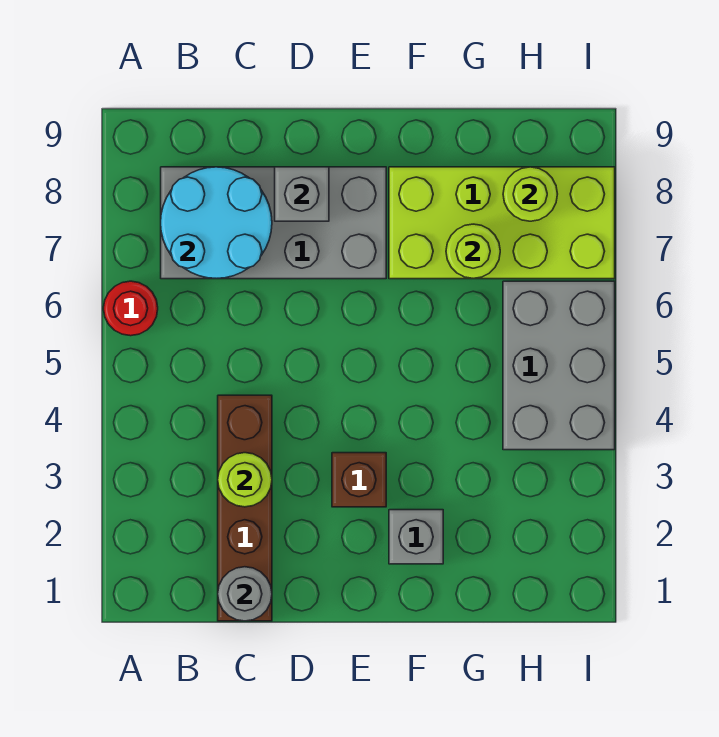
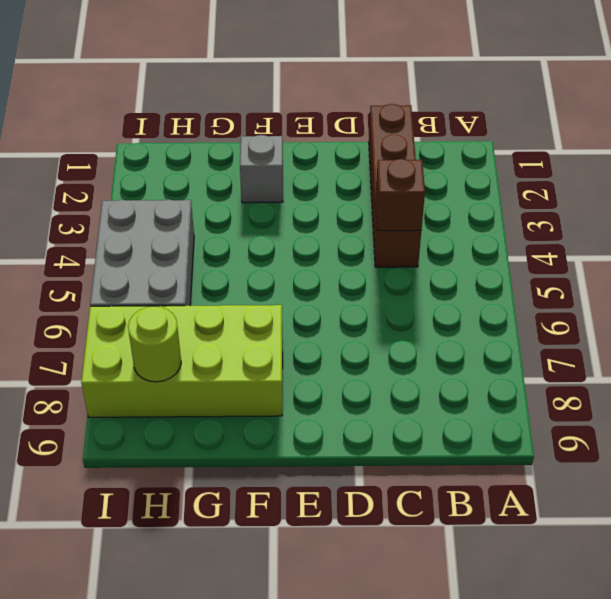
brown brick C4 level 2 -> brown brick E3 level 1
none -> red round brick A6 level 1
none -> grey brick B7:E8 level 1
none -> cyan round brick B7:C8 level 2

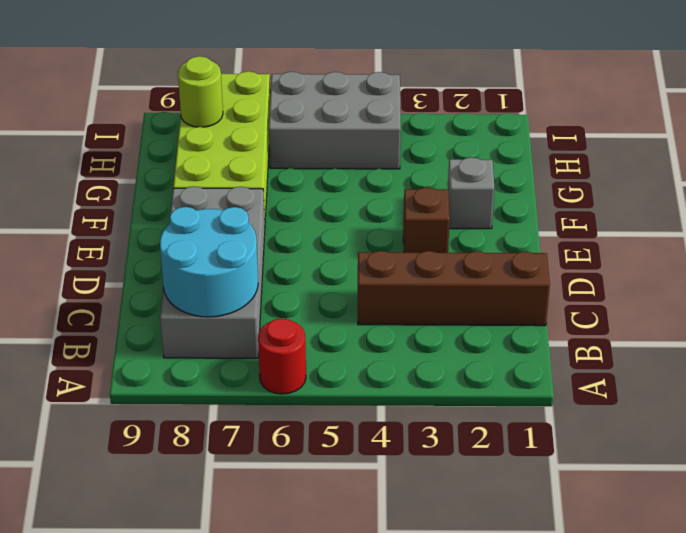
none -> grey round brick C1 level 2
none -> lime round brick C3 level 2
none -> grey brick D8 level 2

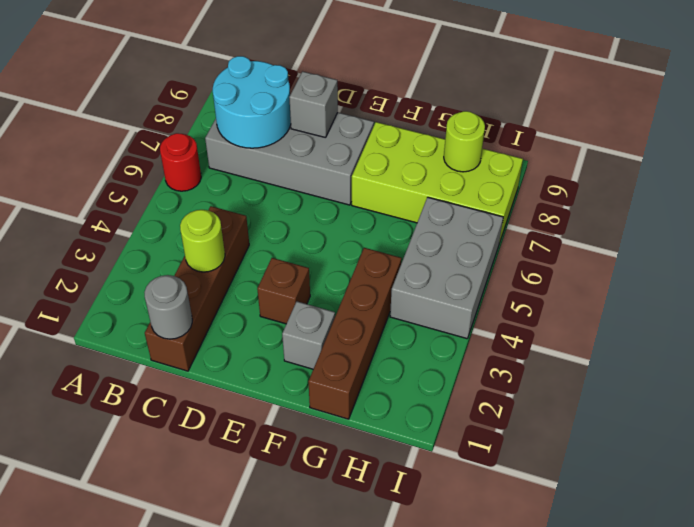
brown brick G1:G4 level 1 -> none
none -> lime round brick G7 level 2

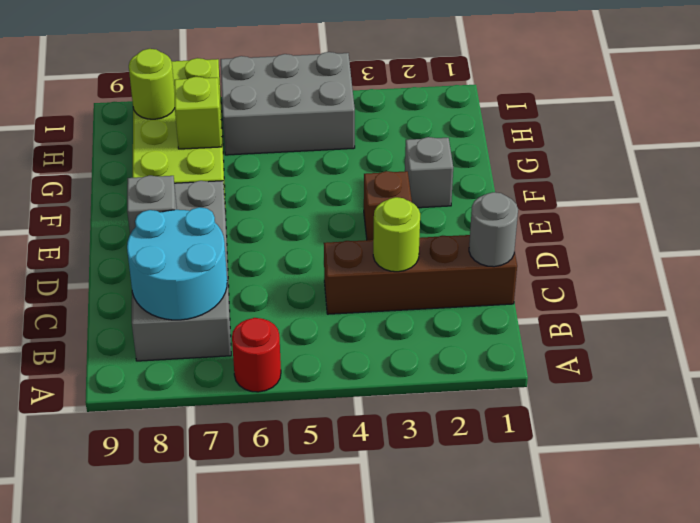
lime brick G7 level 2 -> lime round brick G7 level 2

